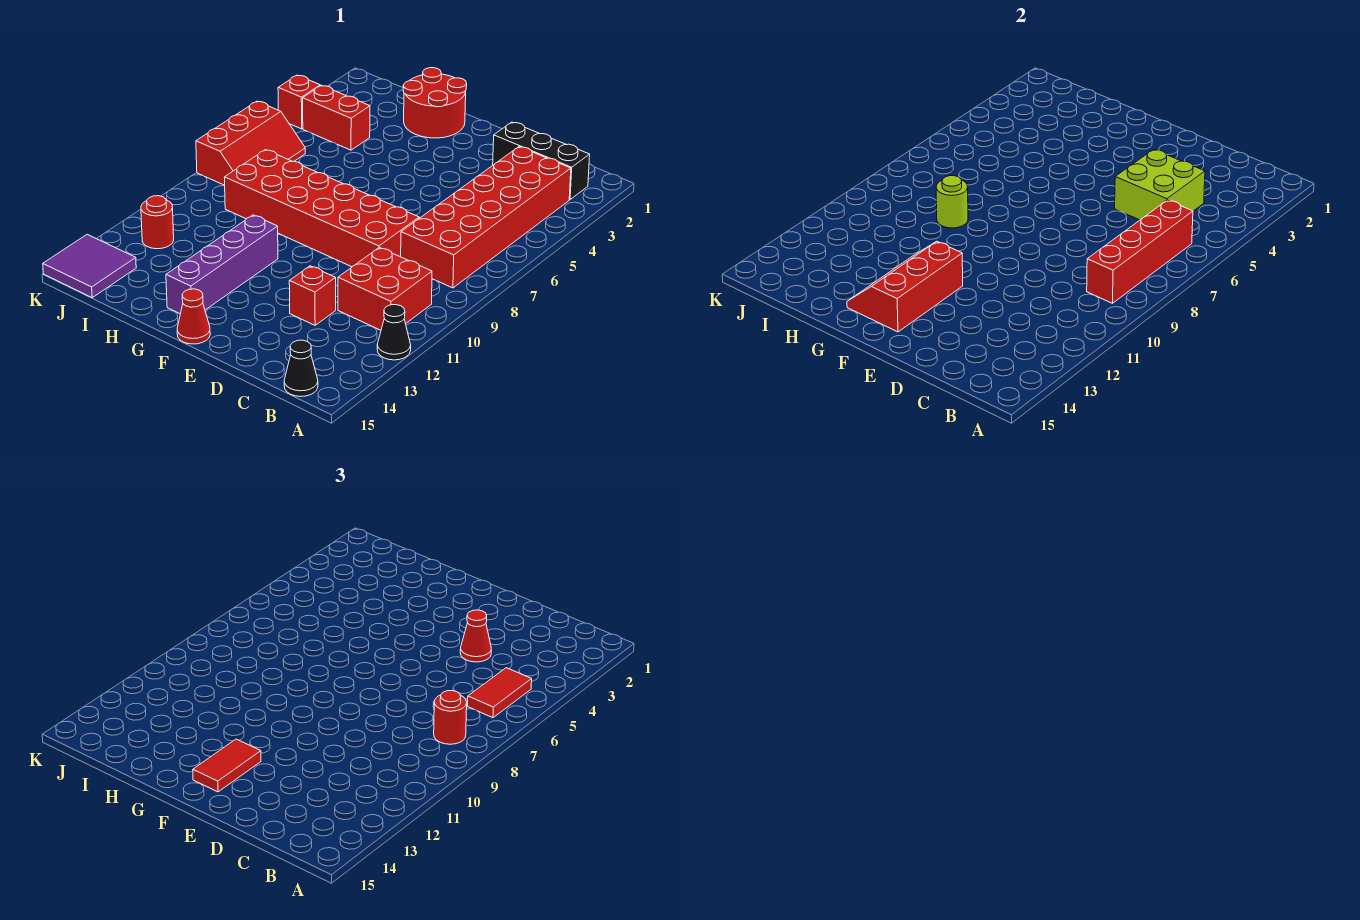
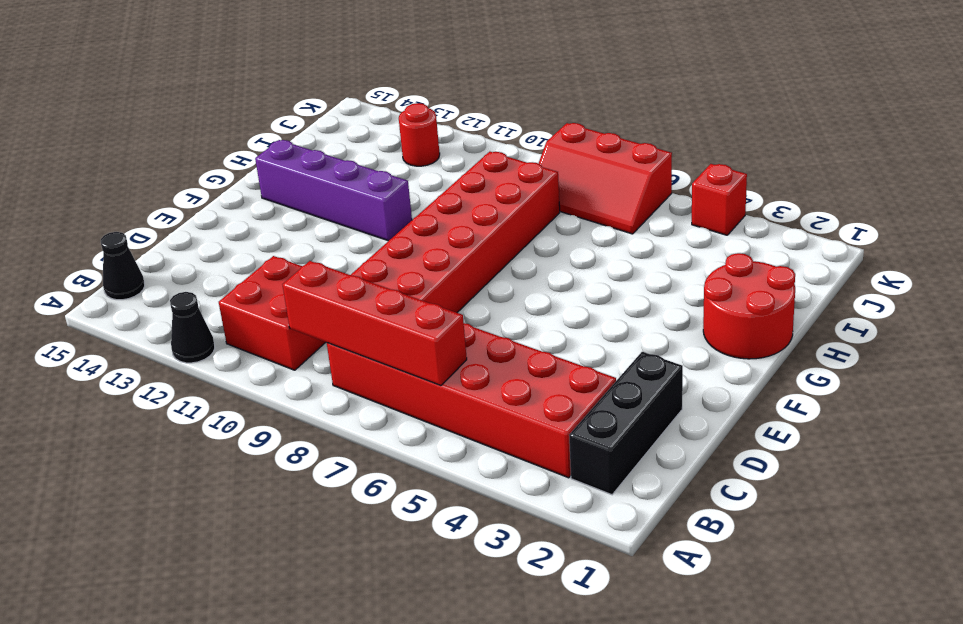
none -> red brick D12 level 1
none -> red cone F15 level 1
none -> red brick I4:J4 level 1

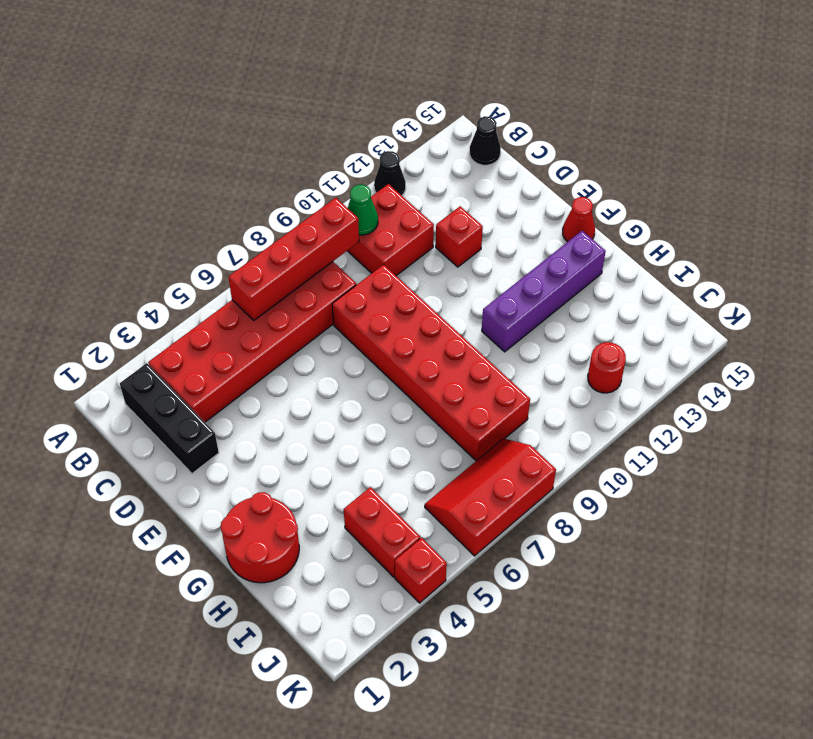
green cone B10 level 2 -> none
none -> purple tile J14:K15 level 1
none -> lime brick C4:D5 level 2
none -> red slope F12:G14 level 2 top F

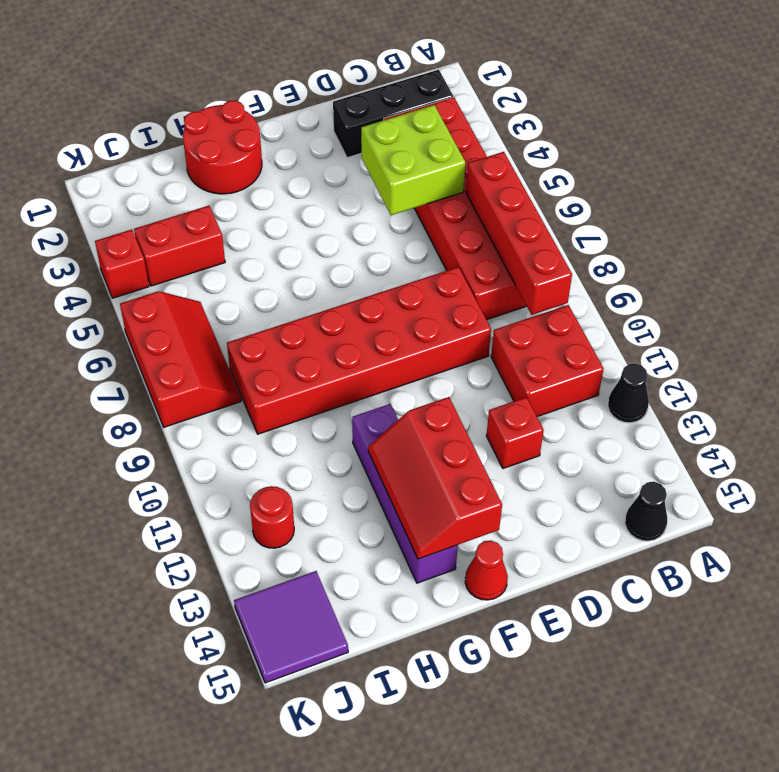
none -> lime round brick H9 level 2
none -> red tile B5:B6 level 3
none -> red round brick B8 level 3

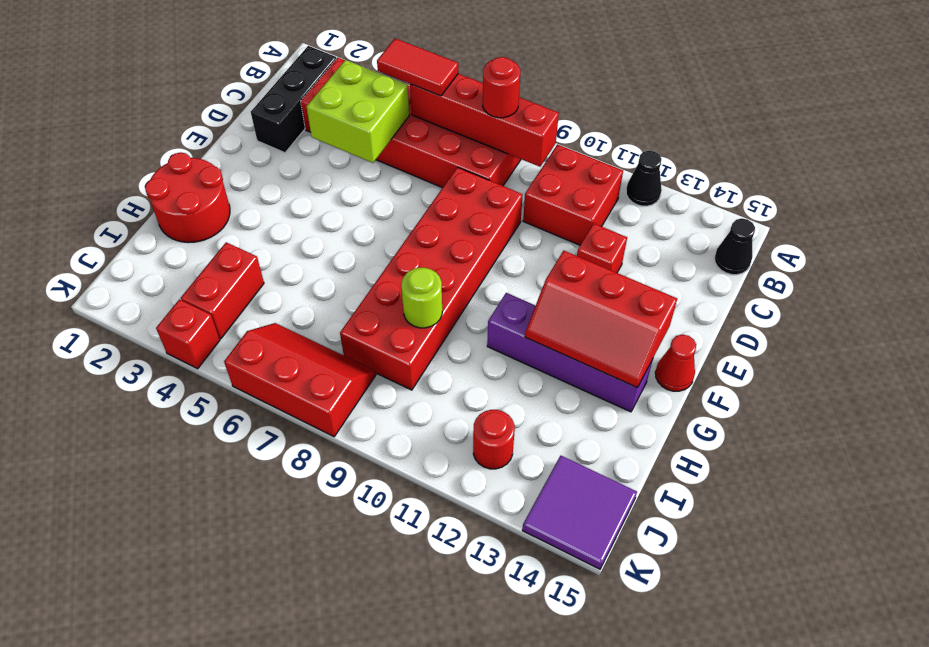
none -> red cone D4 level 3
none -> red tile F13:F14 level 3

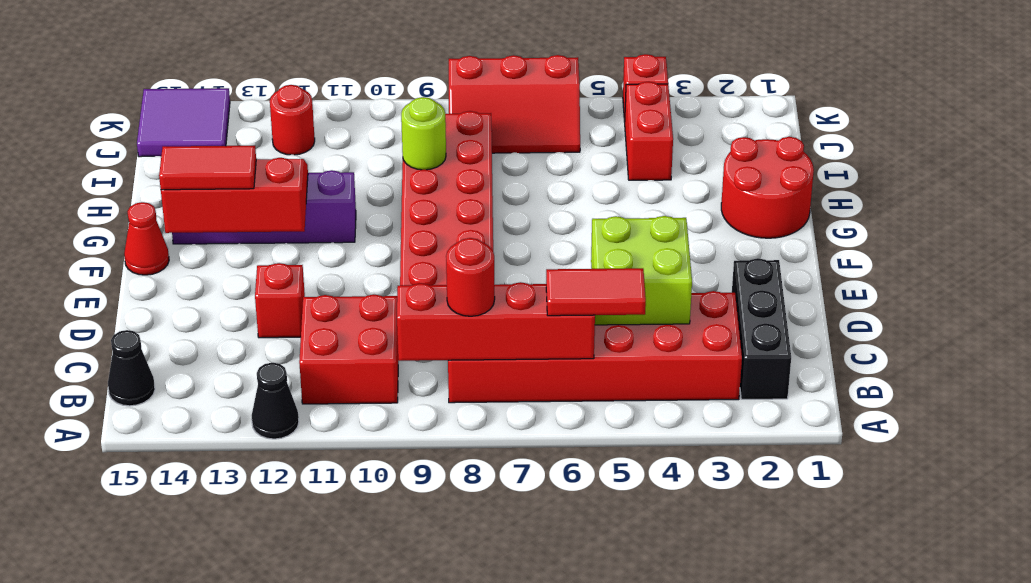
none -> red cone D4 level 3

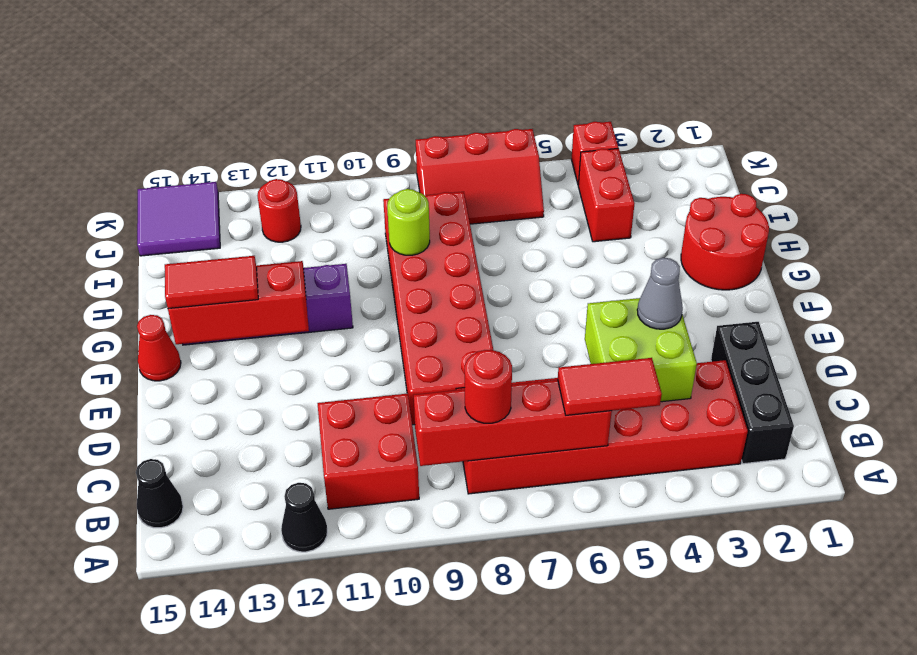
grey cone D4 level 3 -> red cone D4 level 3
none -> red brick D12 level 1

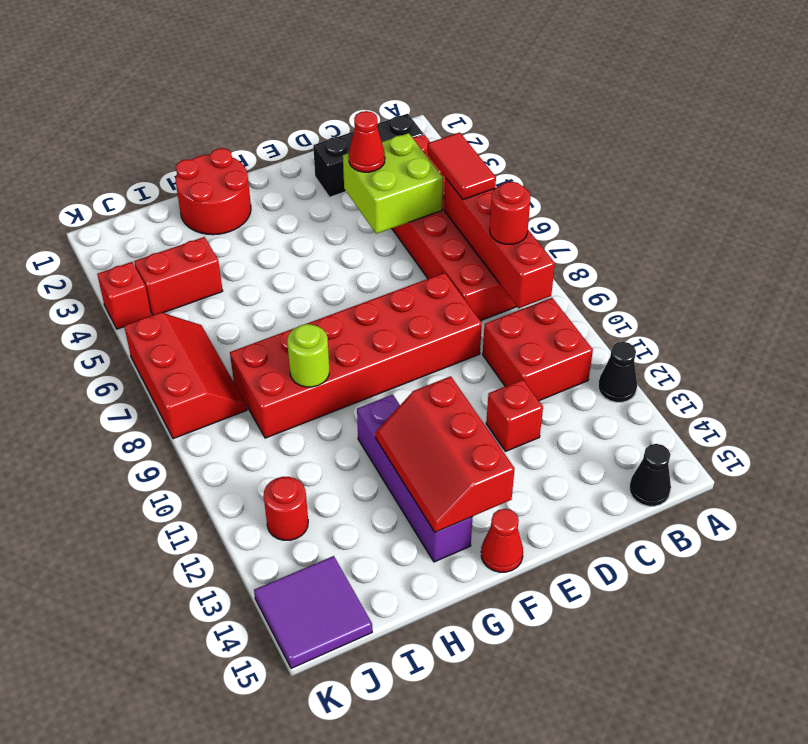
none -> red tile F13:F14 level 3

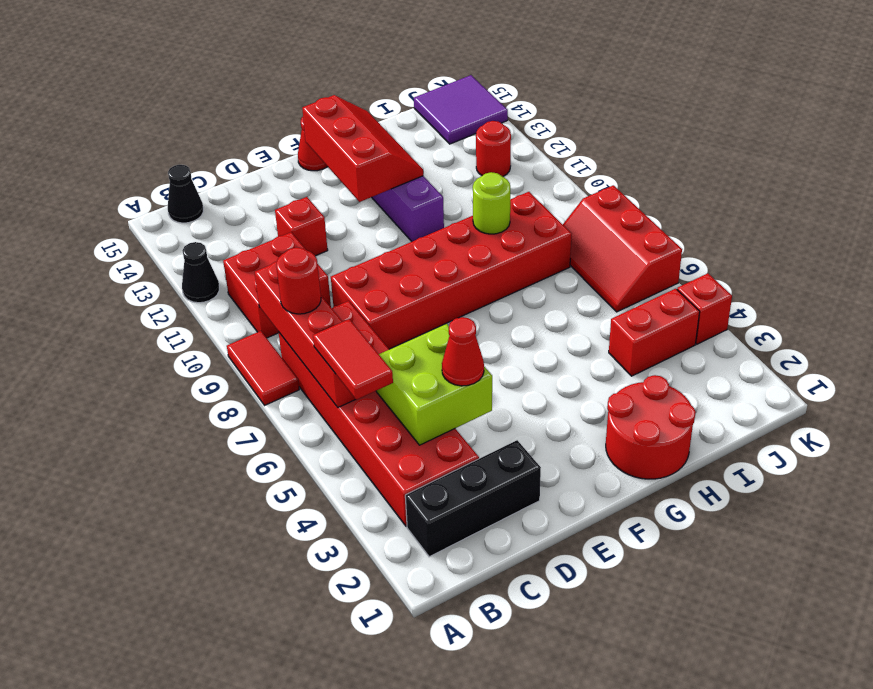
red tile A8:A9 level 1 -> red tile F13:F14 level 3

